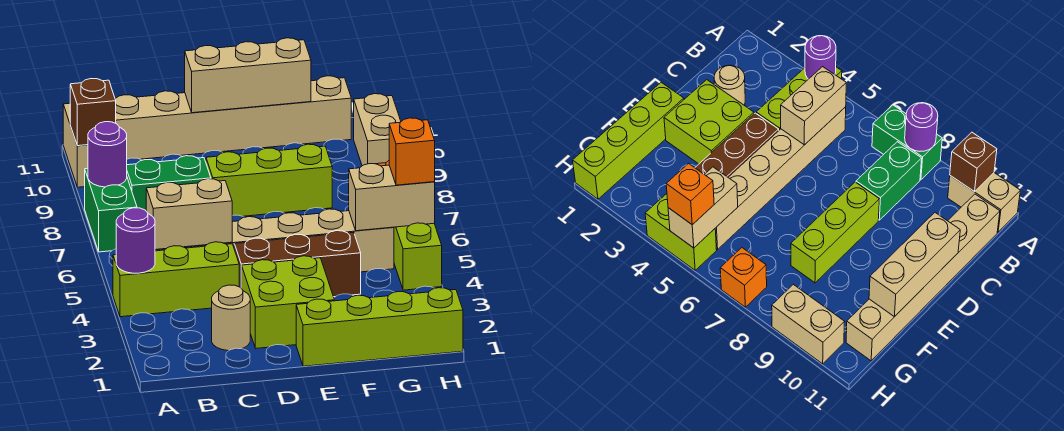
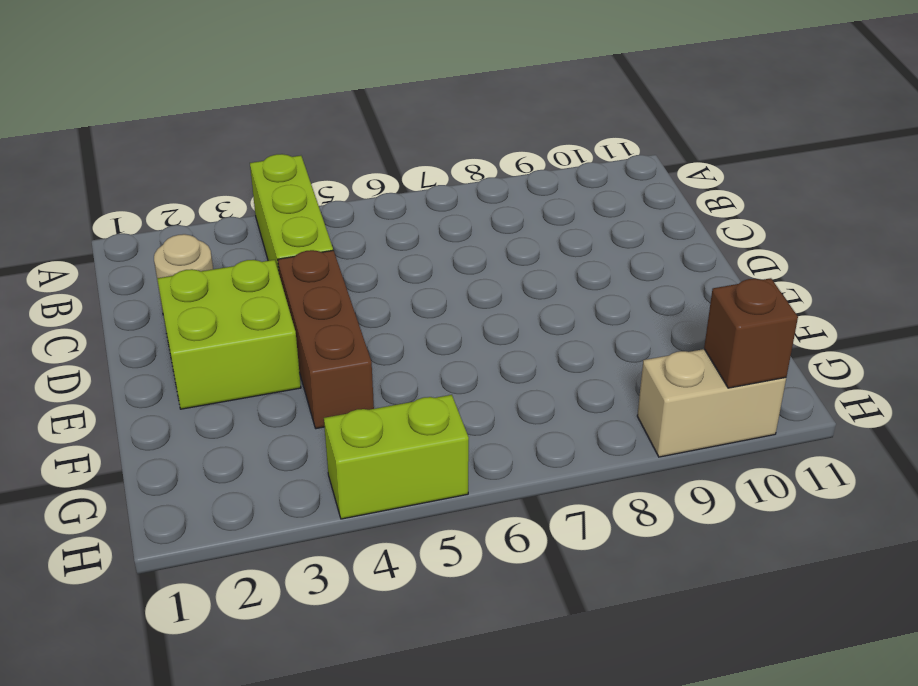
brown brick H10 level 2 -> brown brick A10 level 2
none -> green brick A7:A8 level 1
none -> tan brick A10:A11 level 1
none -> tan brick B5:G5 level 1

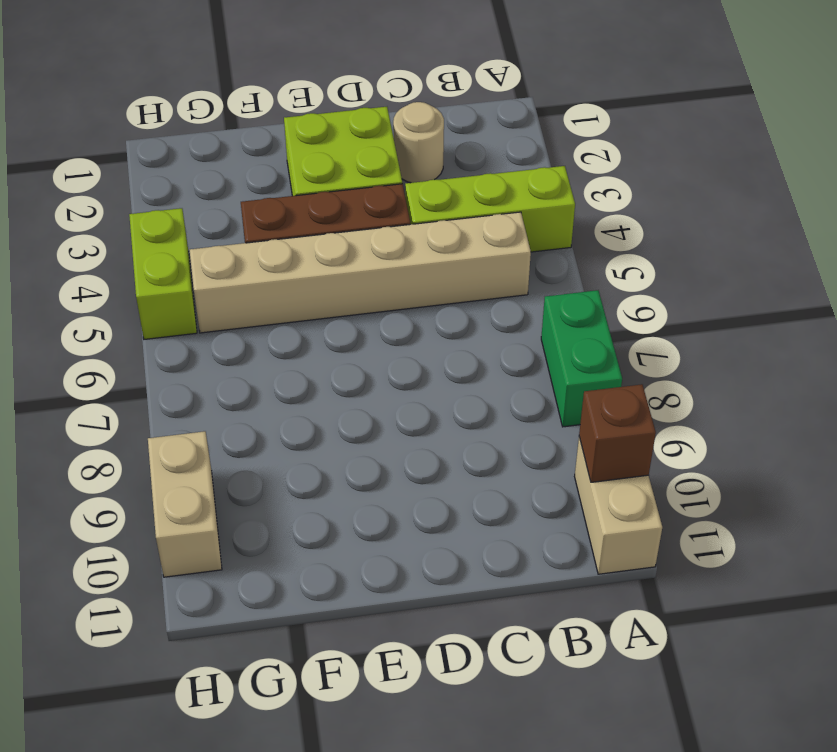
none -> green brick B8:C8 level 1
none -> tan brick B11:G11 level 1
none -> lime brick D8:F8 level 1

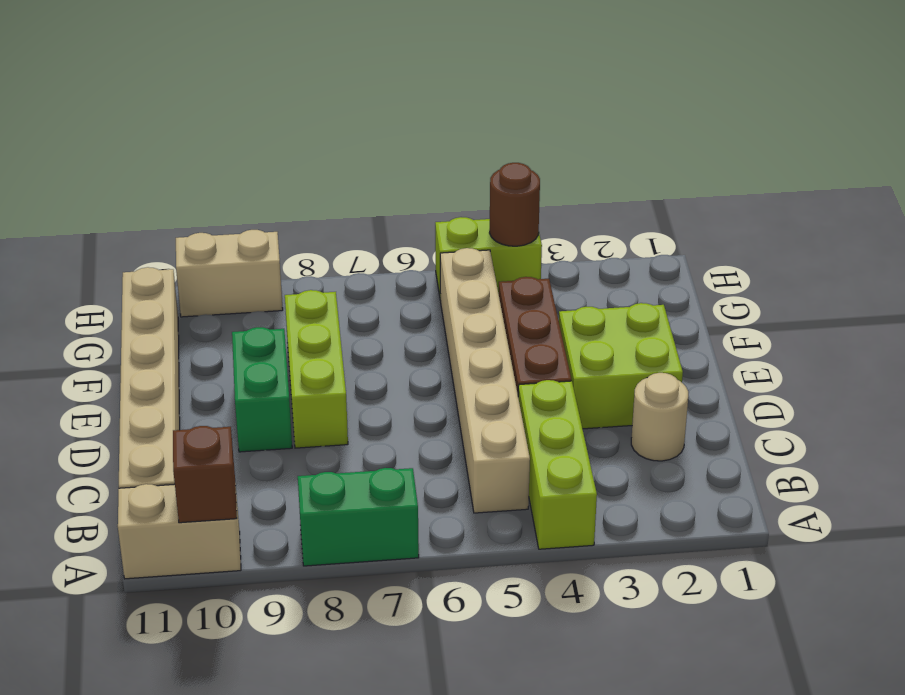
green brick D9:E9 level 1 -> green brick B8:C8 level 1
brown round brick H4 level 2 -> none
none -> lime brick E1:H1 level 1
none -> orange brick H7 level 1
none -> purple round brick A4 level 2

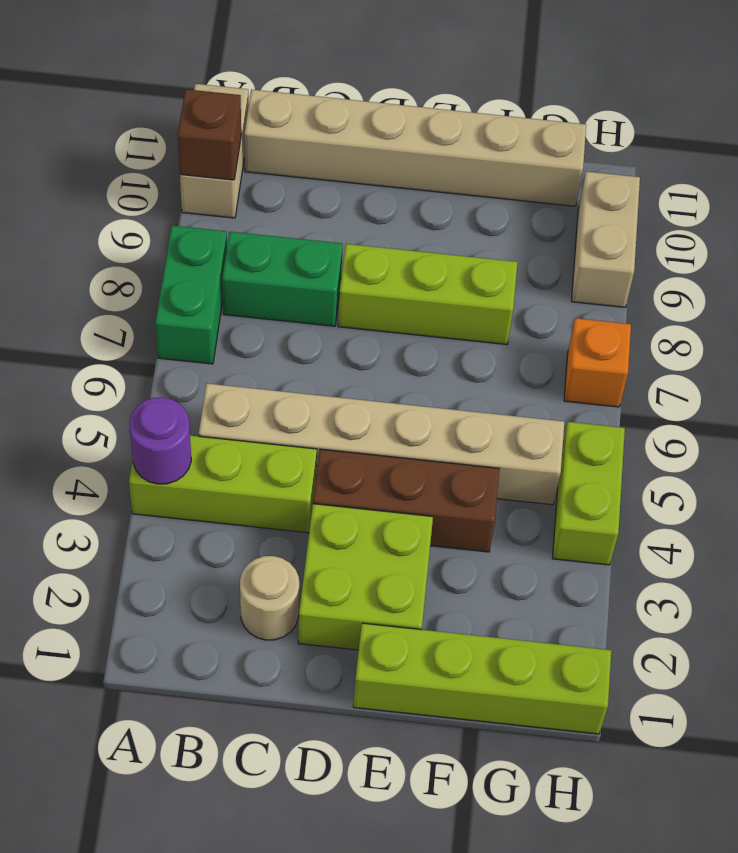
none -> purple round brick A8 level 2
none -> tan brick B5:C5 level 2
none -> tan brick D11:F11 level 2

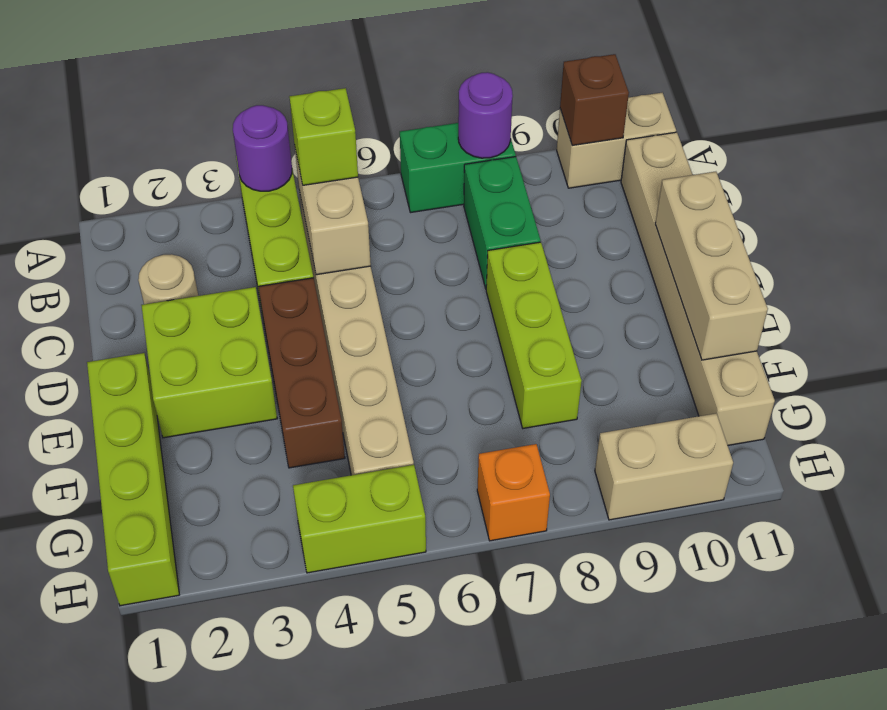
lime brick B5 level 3 -> none
none -> tan brick G5:H5 level 2
none -> orange brick H5 level 3

